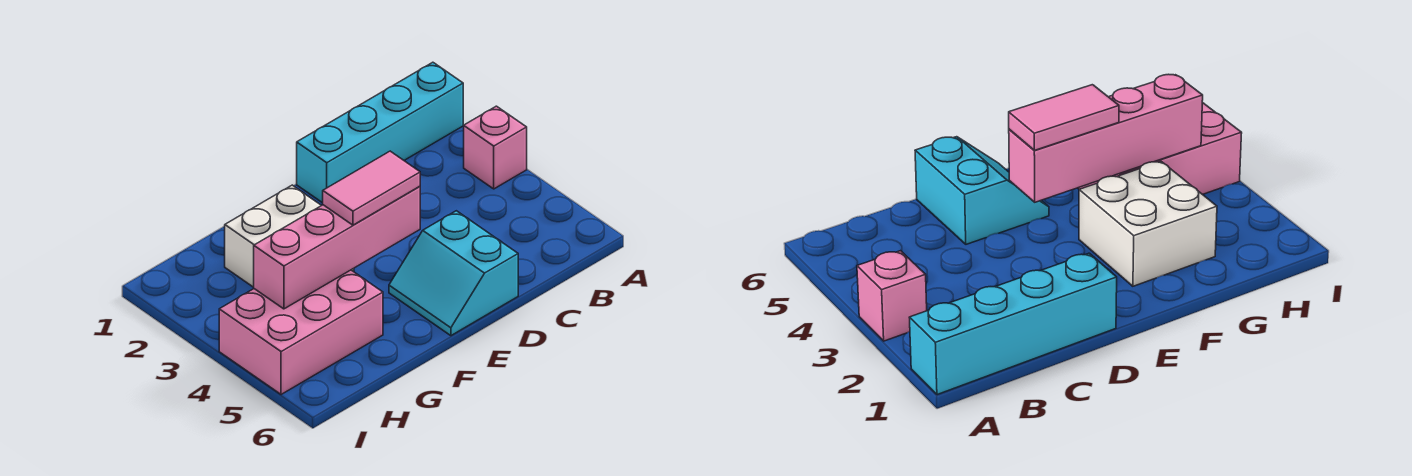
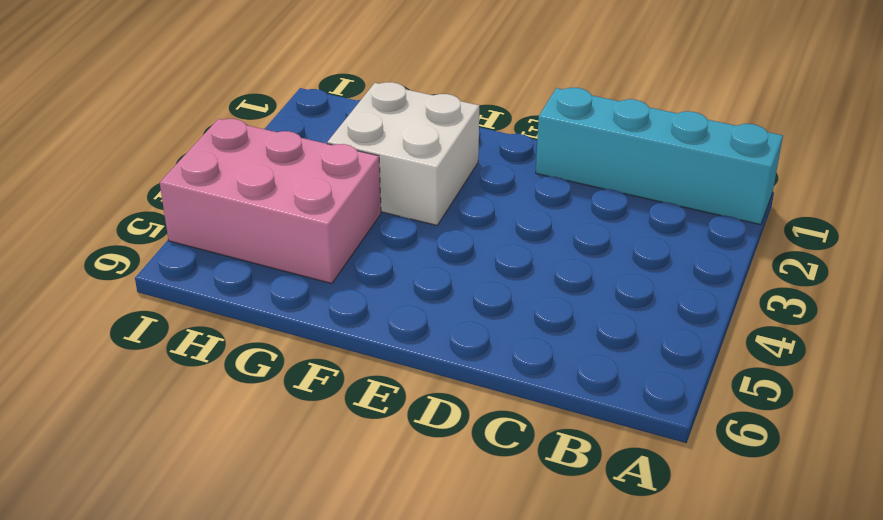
none -> pink brick A3 level 1
none -> cyan slope D5:E6 level 1 top D

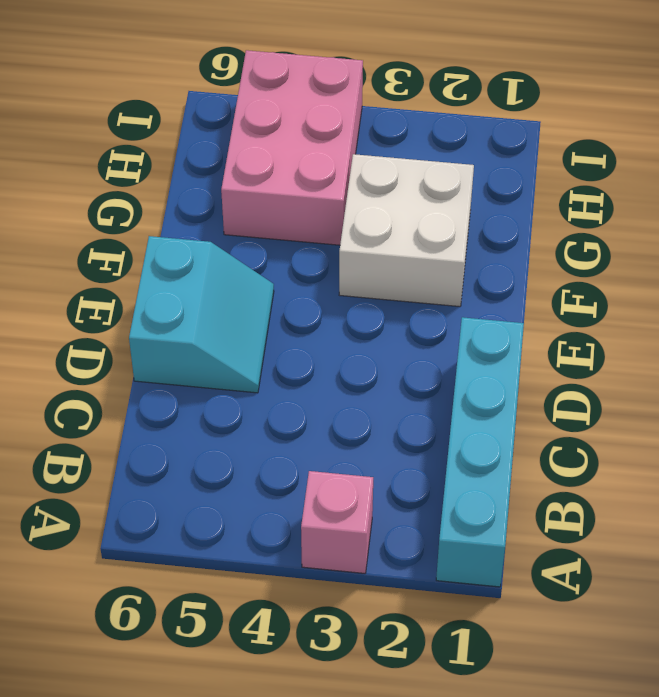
cyan slope D5:E6 level 1 top 6 -> cyan slope D5:E6 level 1 top D
none -> pink brick E4:H4 level 2
none -> pink tile E4:F4 level 3

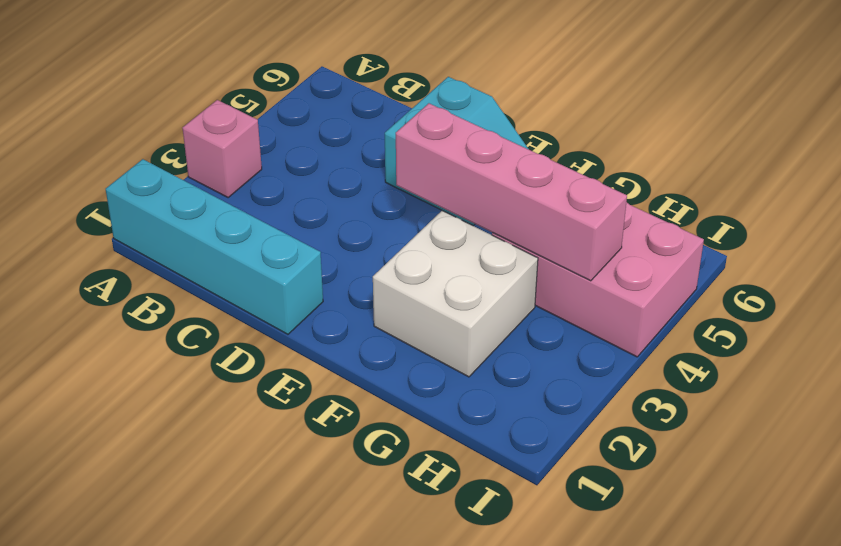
none -> pink tile E4:F4 level 3

